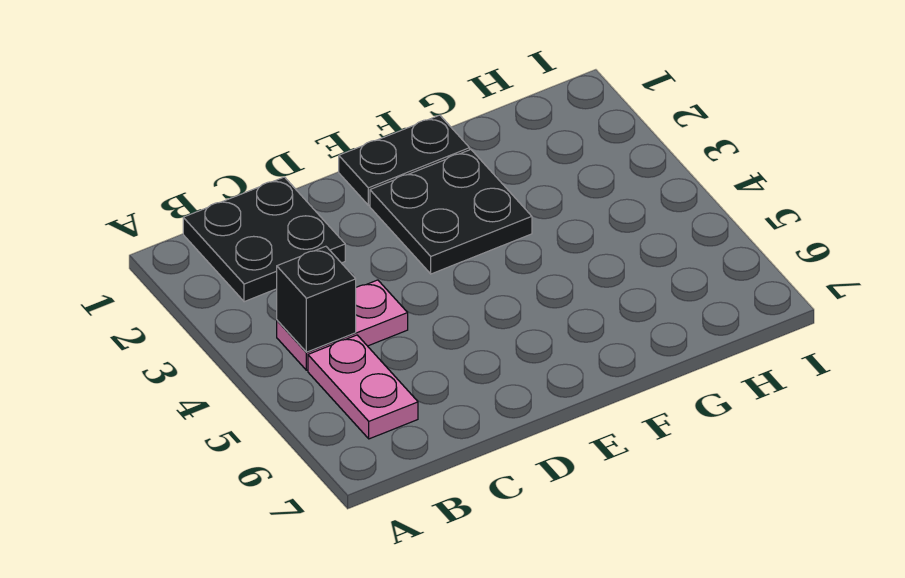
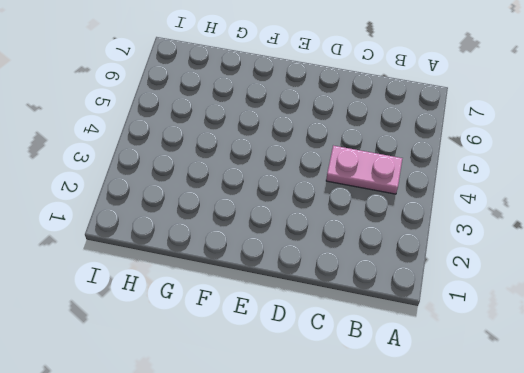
none -> black plate B1:C2 level 1
none -> pink plate B5:B6 level 1

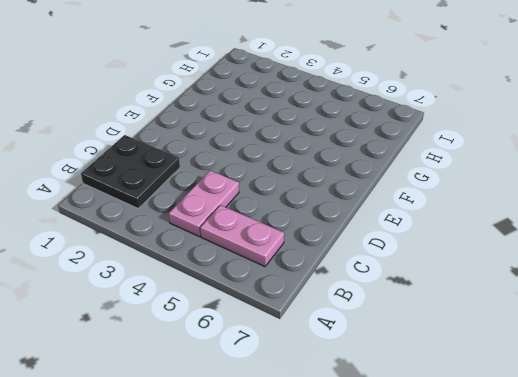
none -> black plate E1:F1 level 1
none -> black plate E2:F3 level 1

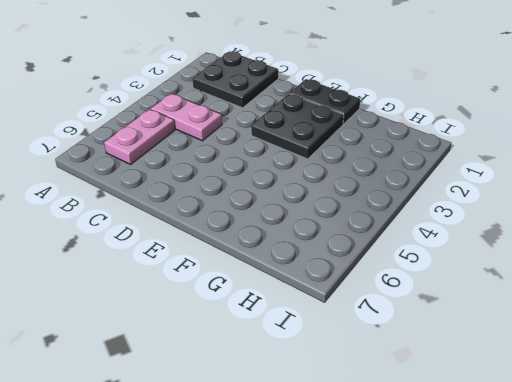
none -> black brick B4 level 2

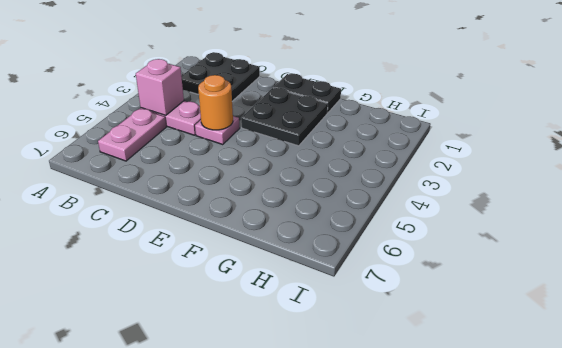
pink brick B4 level 2 -> black brick B4 level 2
pink plate D4 level 1 -> none
orange round brick D4 level 2 -> none

